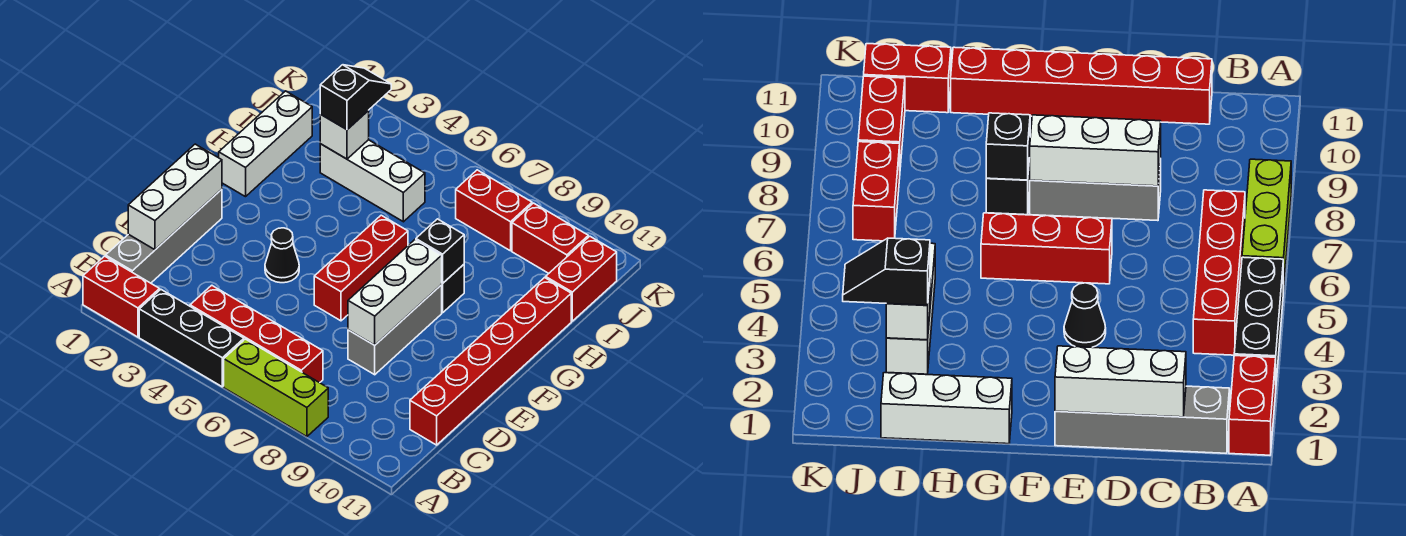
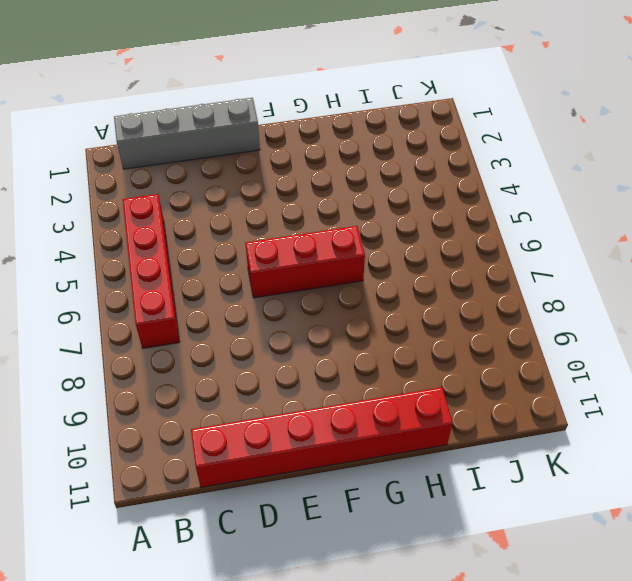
none -> red brick A1:A2 level 1
none -> black brick A3:A5 level 1
none -> lime brick A6:A8 level 1

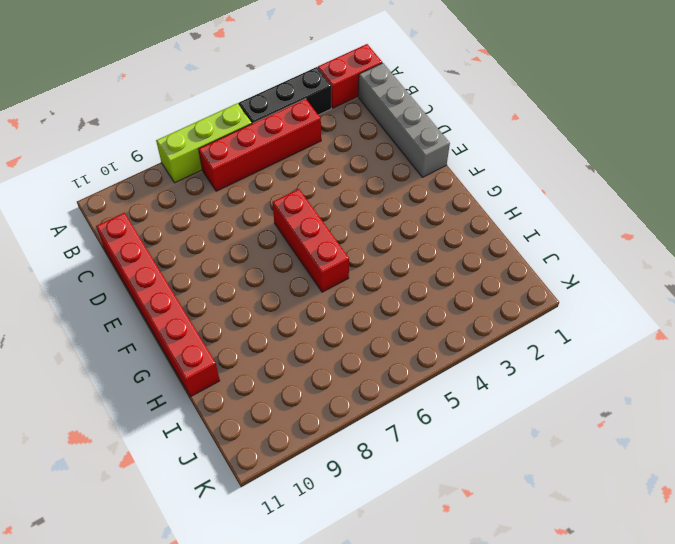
none -> grey brick D8:F8 level 1
none -> black cone E4 level 1
none -> white brick G1:I1 level 1

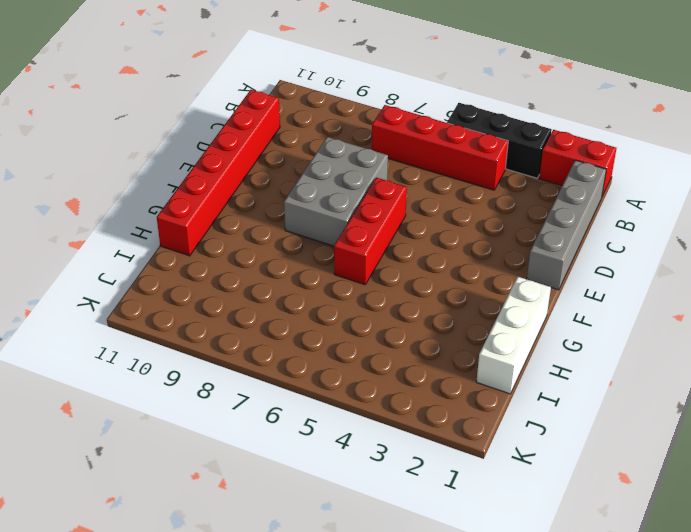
grey brick D7:F8 level 1 -> grey brick D8:F8 level 1
none -> lime brick A6:A8 level 1
none -> black cone E4 level 1
none -> black brick G8 level 1

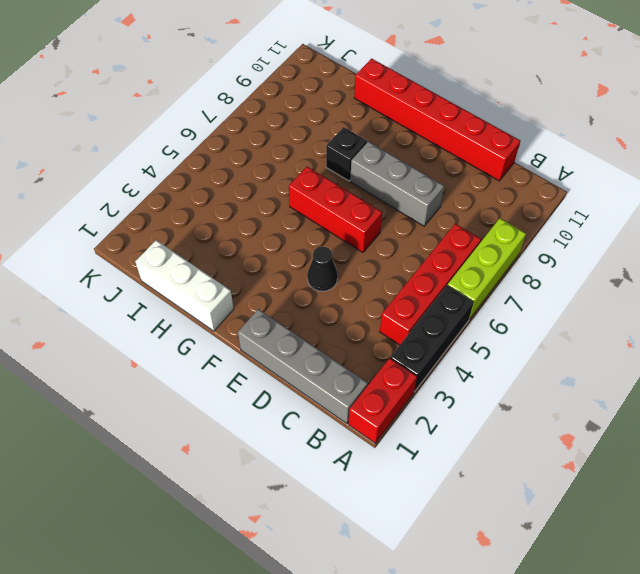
none -> white brick I3:I5 level 1
none -> red brick I11:J11 level 1
none -> red brick J7:J8 level 1

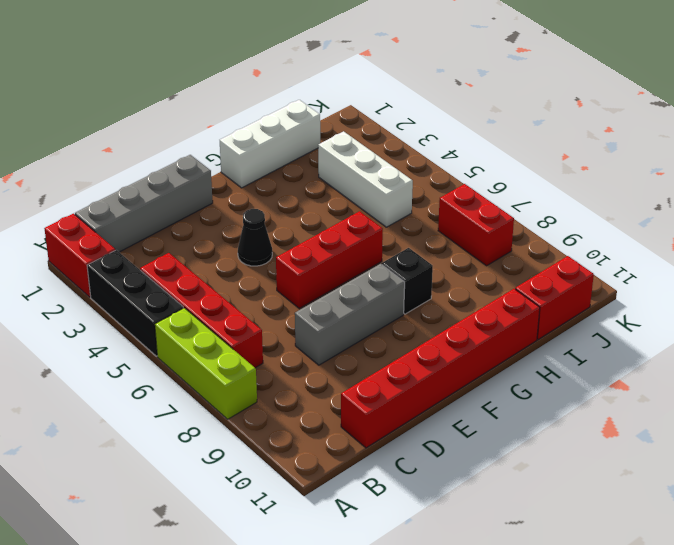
none -> red brick J9:J10 level 1
none -> white brick C1:E1 level 2
none -> white brick D8:F8 level 2

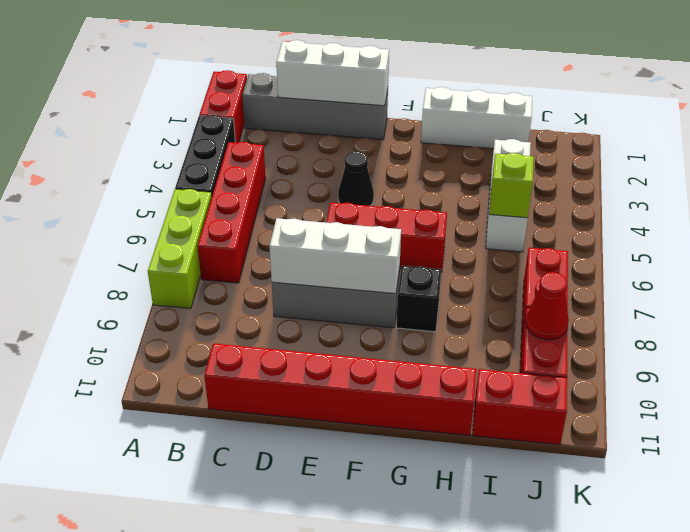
lime brick I5 level 2 -> none
red cone J9 level 2 -> none
none -> black brick G8 level 2
none -> white brick I3 level 2
none -> black slope I3:J3 level 3 top I

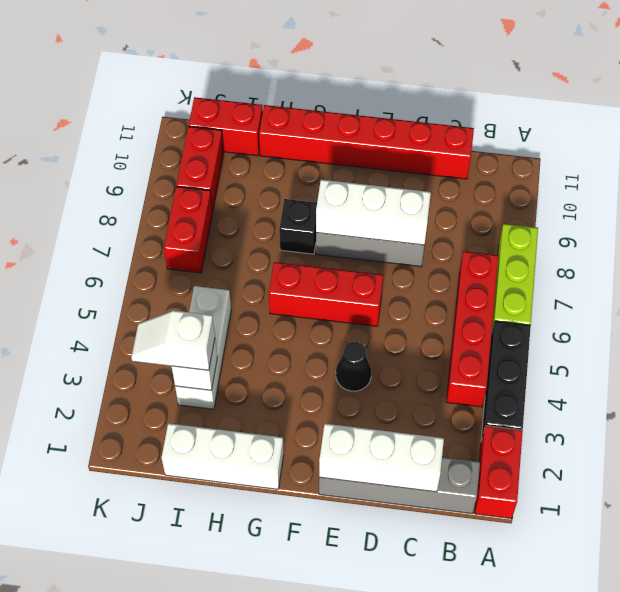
white slope I3:J3 level 3 top I -> black slope I3:J3 level 3 top I
none -> black brick G8 level 2

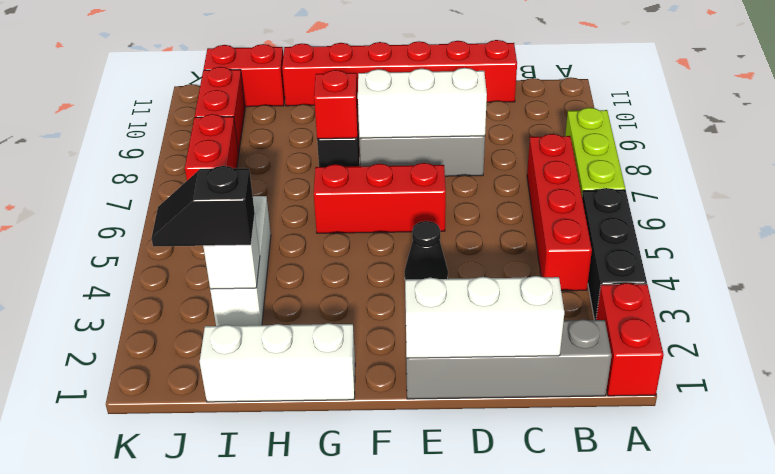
red brick G8 level 2 -> black brick G8 level 2

